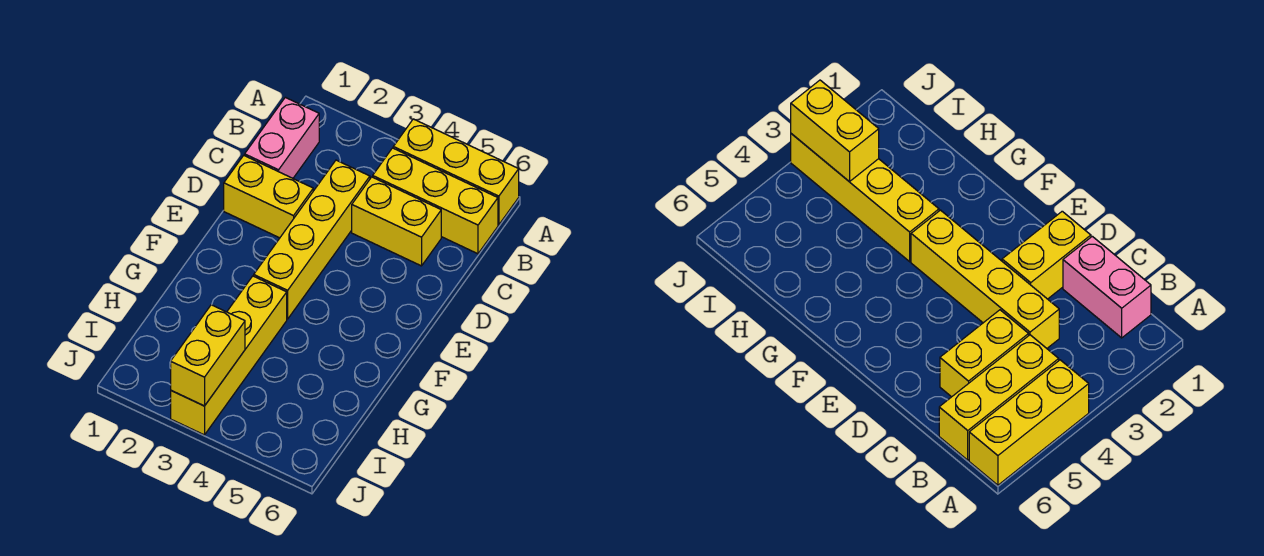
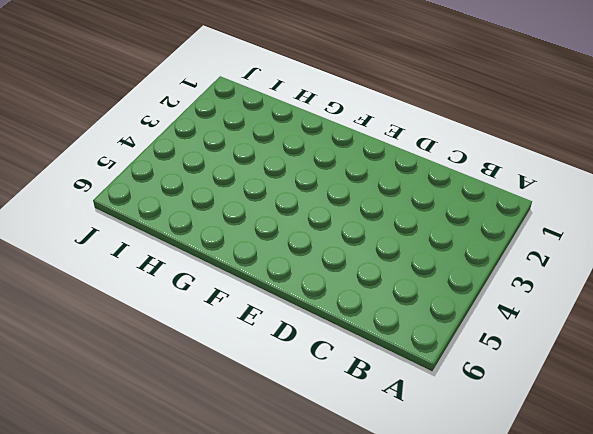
none -> yellow brick A4:A6 level 1
none -> pink brick B1:C1 level 1

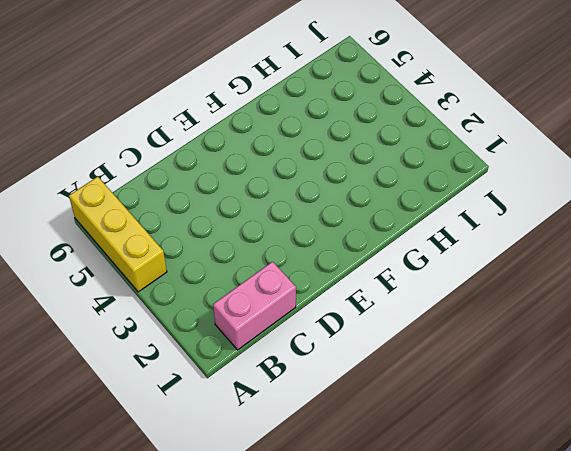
none -> yellow brick B4:B6 level 1
none -> yellow brick C3:F3 level 1

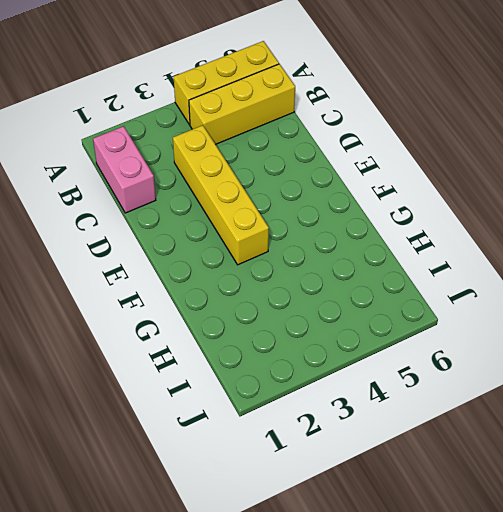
none -> yellow brick C4:C5 level 1
none -> yellow brick D1:D2 level 1

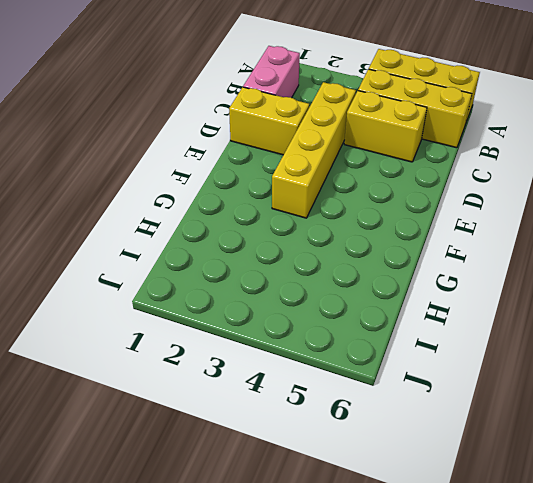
none -> yellow brick G3:J3 level 1
none -> yellow brick I3:J3 level 2

